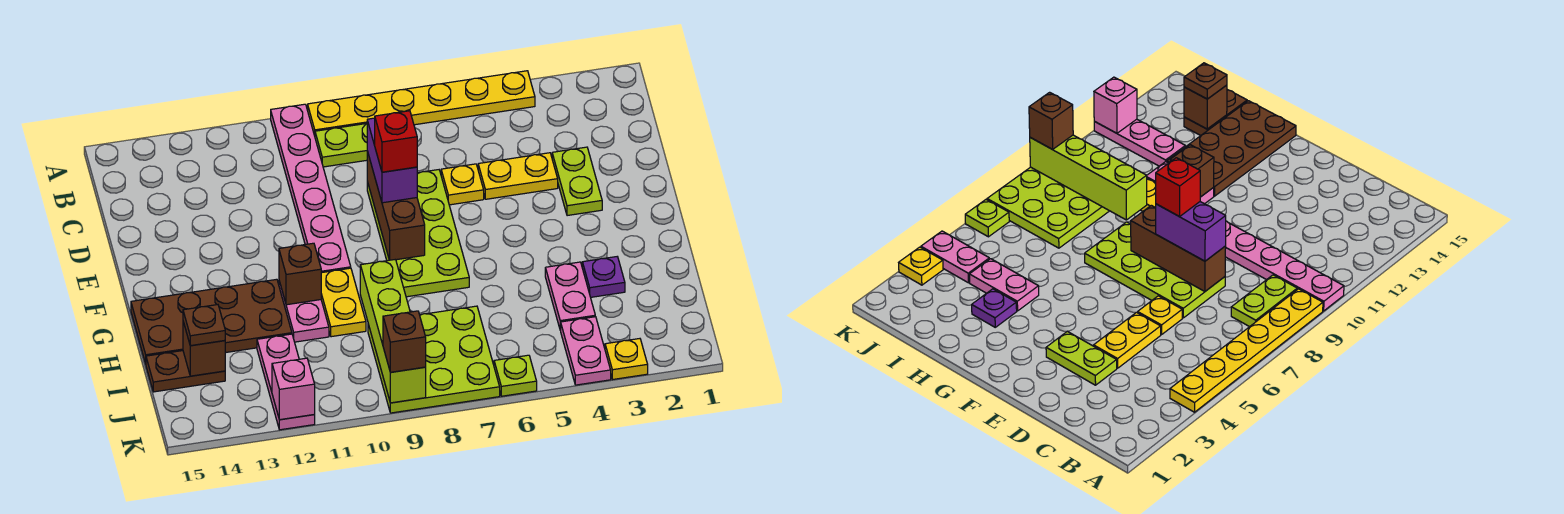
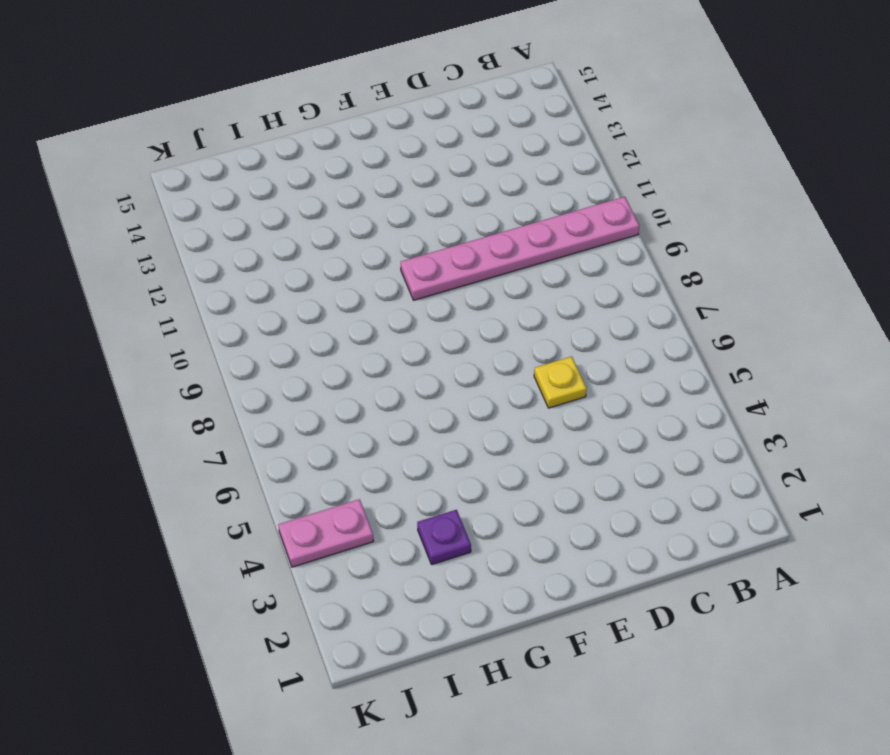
none -> yellow plate A4:A9 level 1
none -> lime plate B8:B9 level 1
none -> lime plate D3:E3 level 1

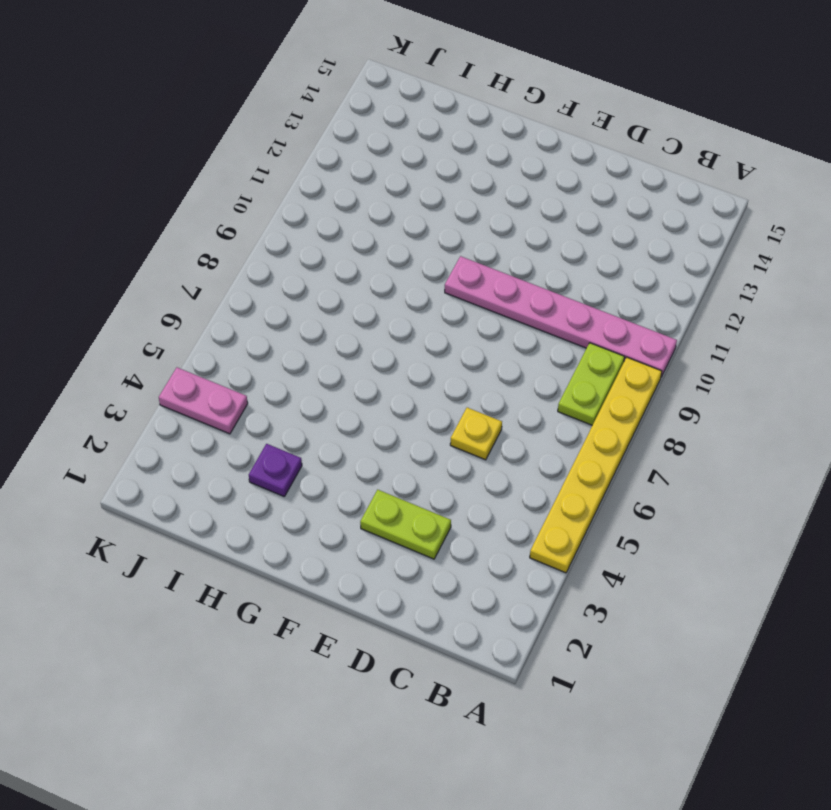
none -> yellow plate D4:D5 level 1
none -> lime plate D7:G8 level 1
none -> yellow plate G10:H10 level 1

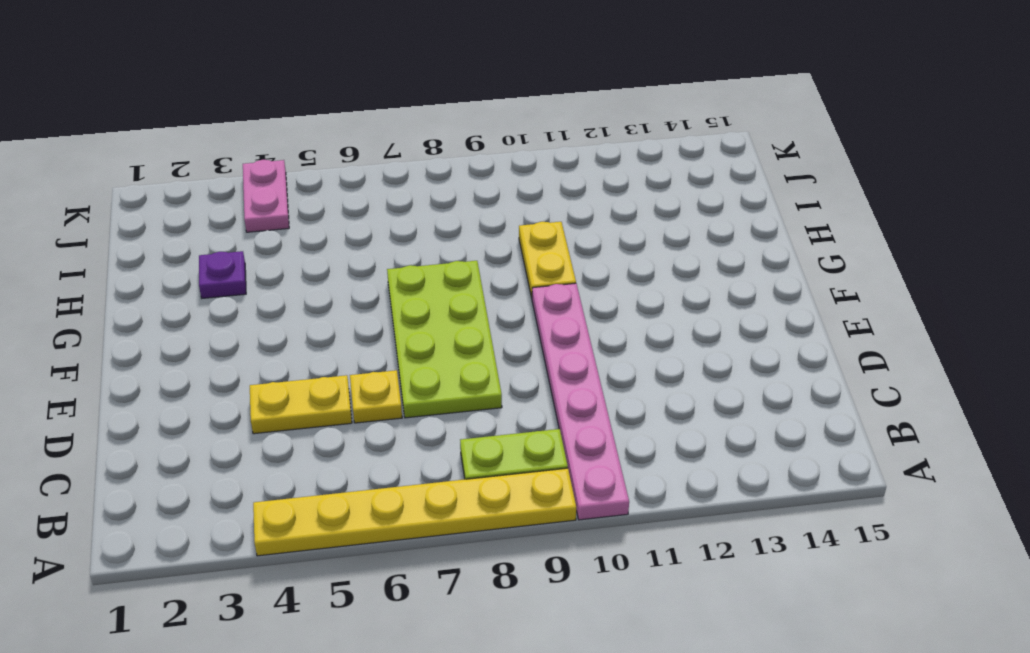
none -> lime plate D3:E3 level 1
none -> pink plate G11:H11 level 1
none -> brown plate G12:H15 level 1

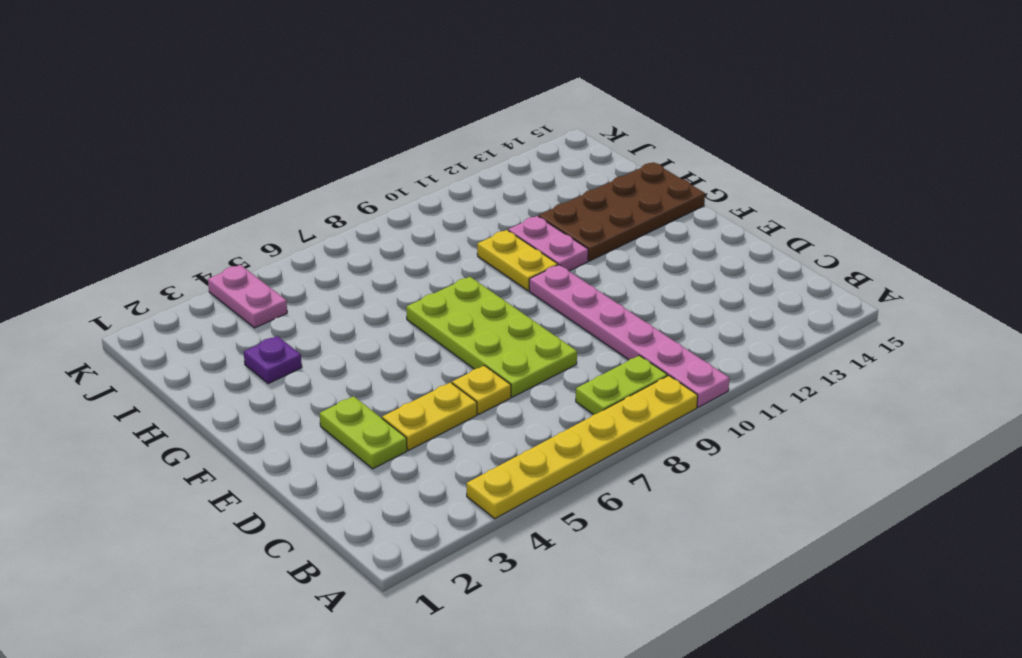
none -> pink plate H4:I4 level 1
none -> lime plate I7:K9 level 1
none -> pink plate I12:K12 level 1

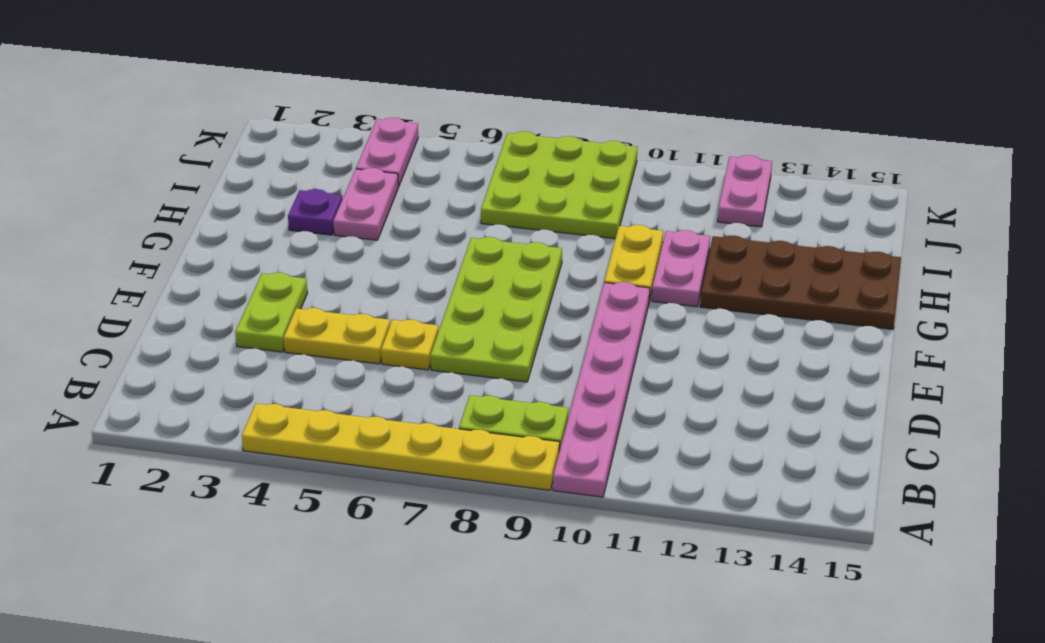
pink plate J12:K12 level 1 -> pink plate I12:K12 level 1
none -> brown plate I14:I15 level 1
none -> yellow plate K3 level 1
none -> lime plate K6 level 1

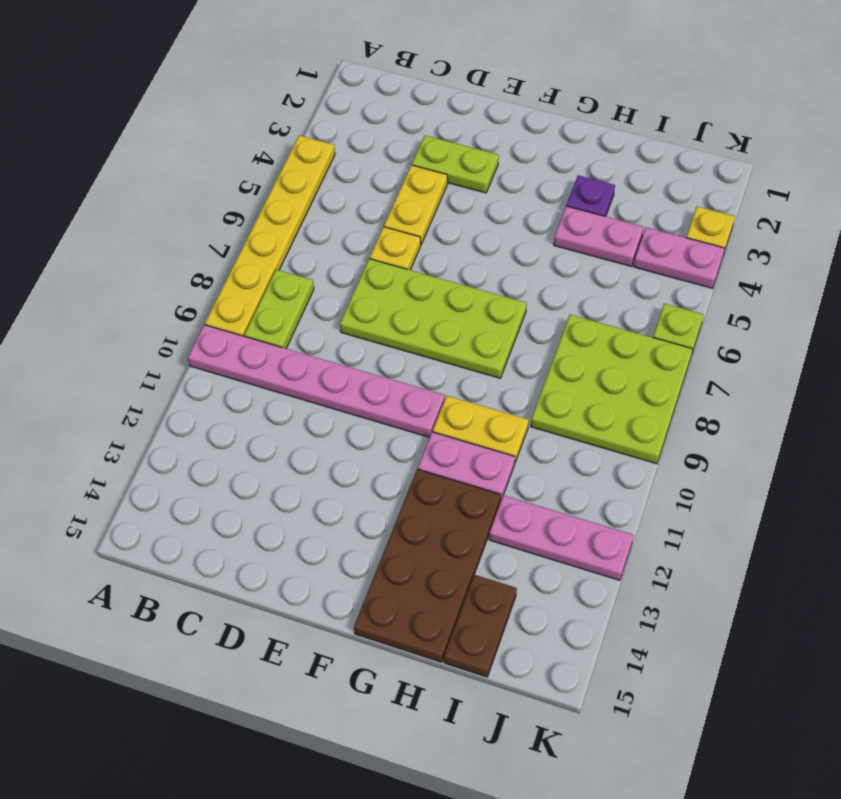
none -> brown brick D8:F8 level 2
none -> brown brick G11 level 2
none -> lime brick H9:K9 level 2

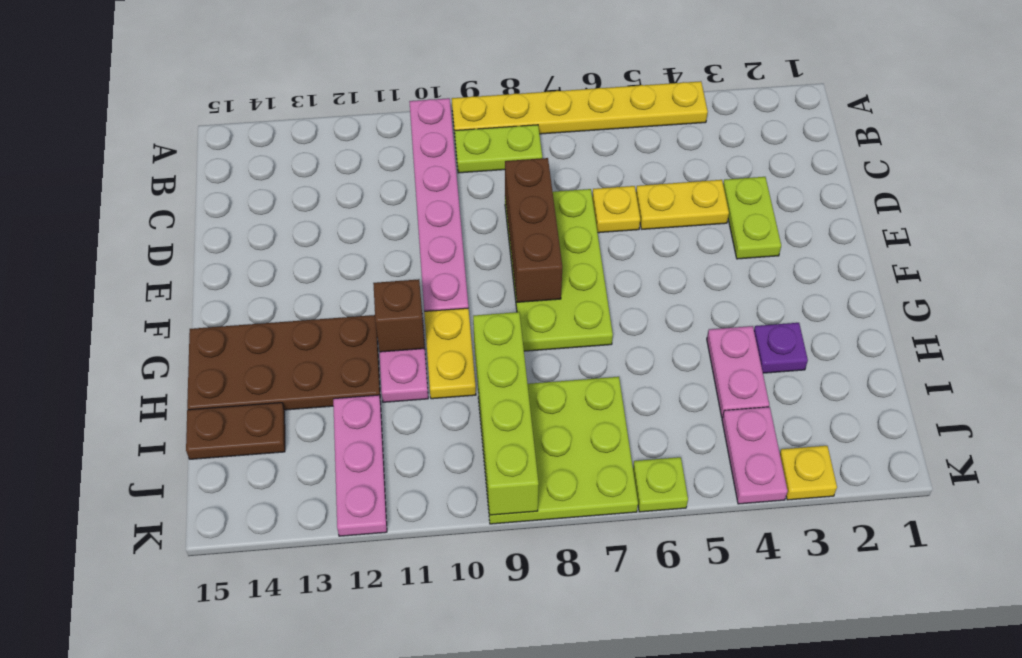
none -> brown brick I14 level 2
none -> pink brick K12 level 2
none -> purple brick D8:E8 level 3

